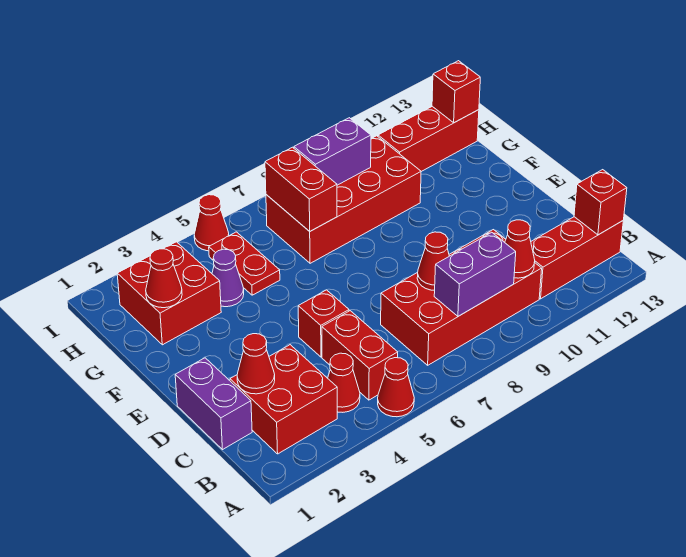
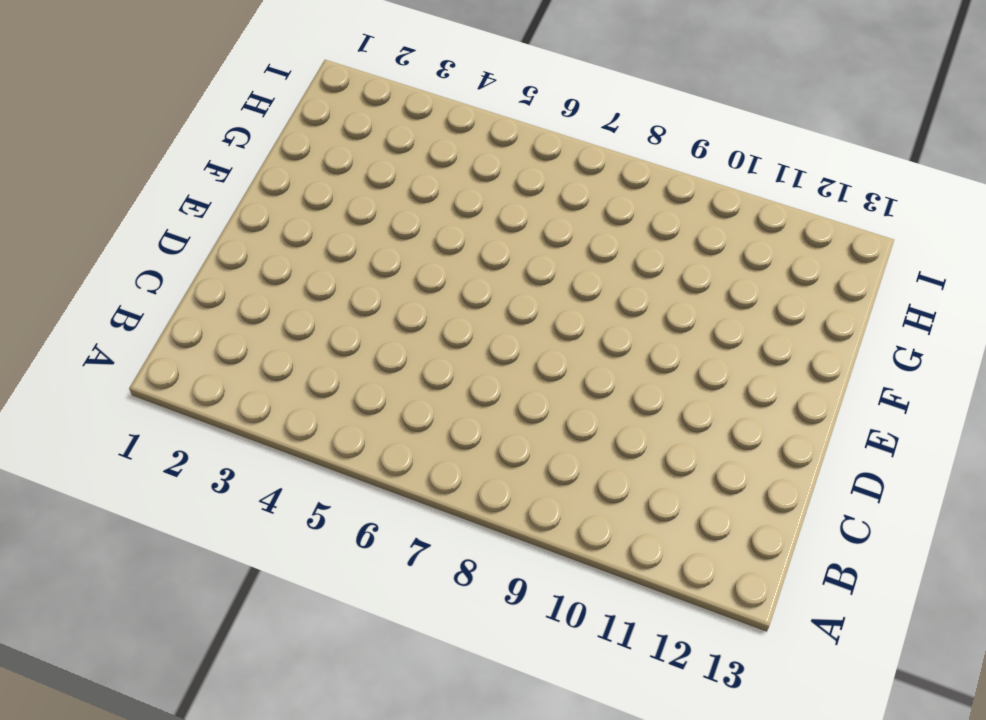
none -> red cone A5 level 1
none -> red brick B2:C3 level 1
none -> red cone B4 level 1

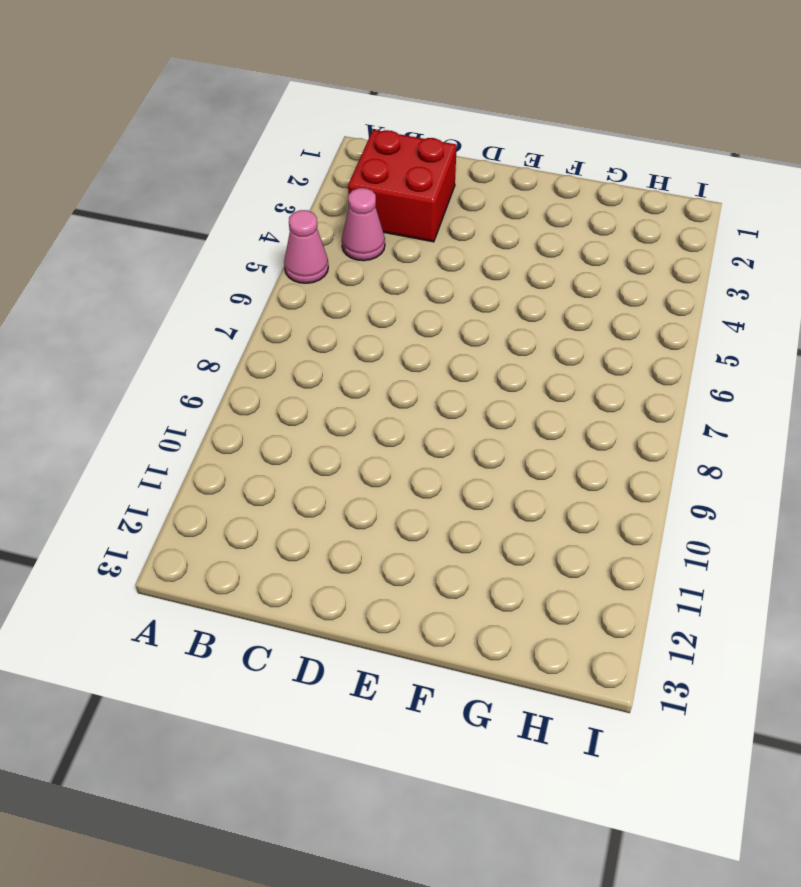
pink cone A5 level 1 -> red cone A5 level 1
pink cone B4 level 1 -> red cone B4 level 1
none -> red brick B5:C5 level 1
none -> red brick B7:C10 level 1
none -> red brick B11:B13 level 1

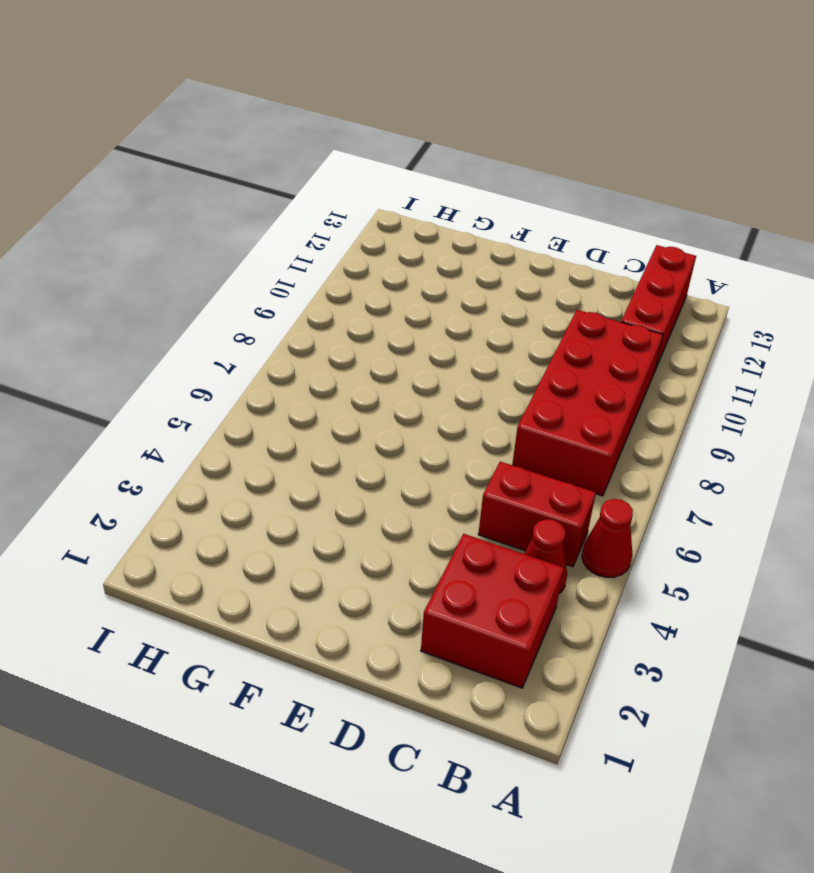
none -> purple brick C1:D1 level 1
none -> red brick D5 level 1
none -> red brick G2:H3 level 1

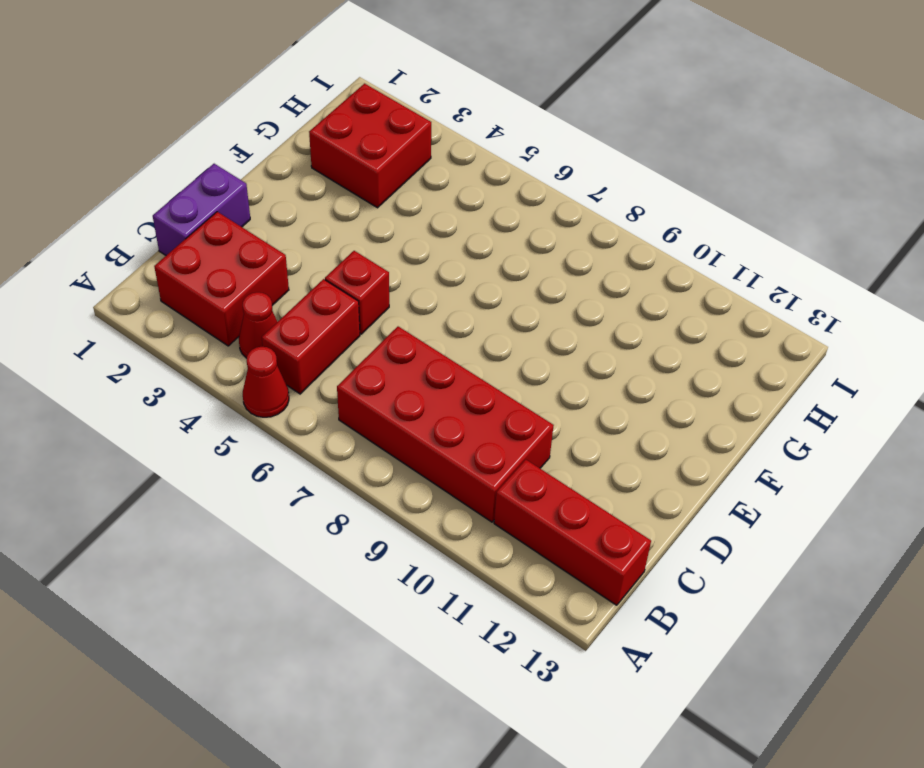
none -> purple cone G4 level 1
none -> red plate G5:H5 level 1
none -> red brick G7:H10 level 1

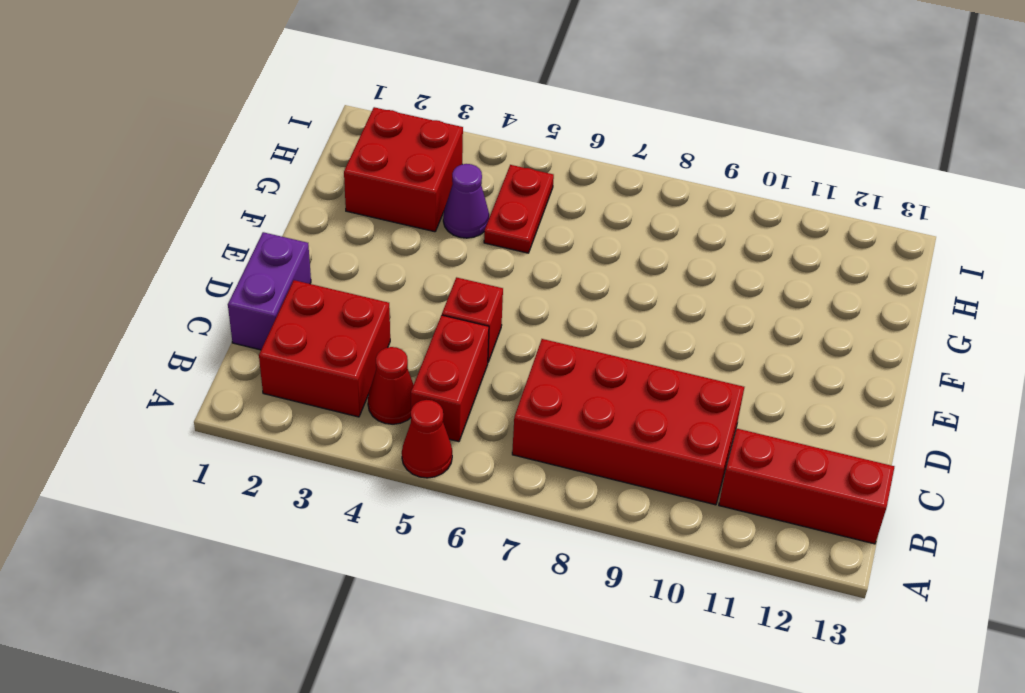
none -> red brick G7:H10 level 1
none -> red brick H11:H13 level 1
none -> red cone I5 level 1

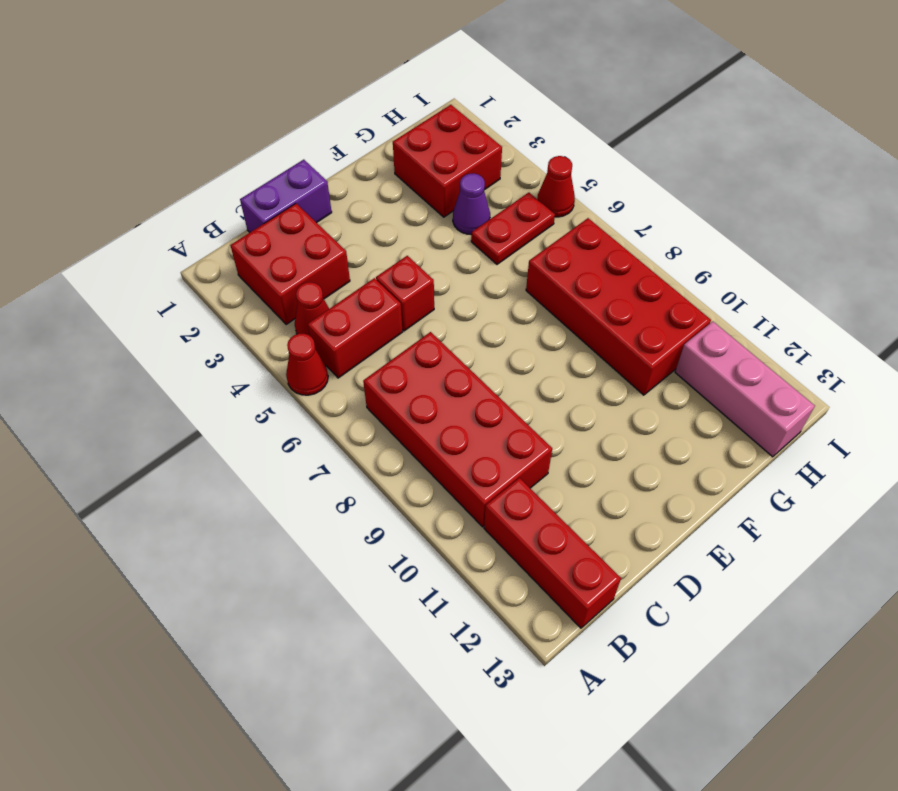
pink brick H11:H13 level 1 -> red brick H11:H13 level 1
none -> purple brick B8:B9 level 2
none -> red cone B10 level 2
none -> red brick B13 level 2

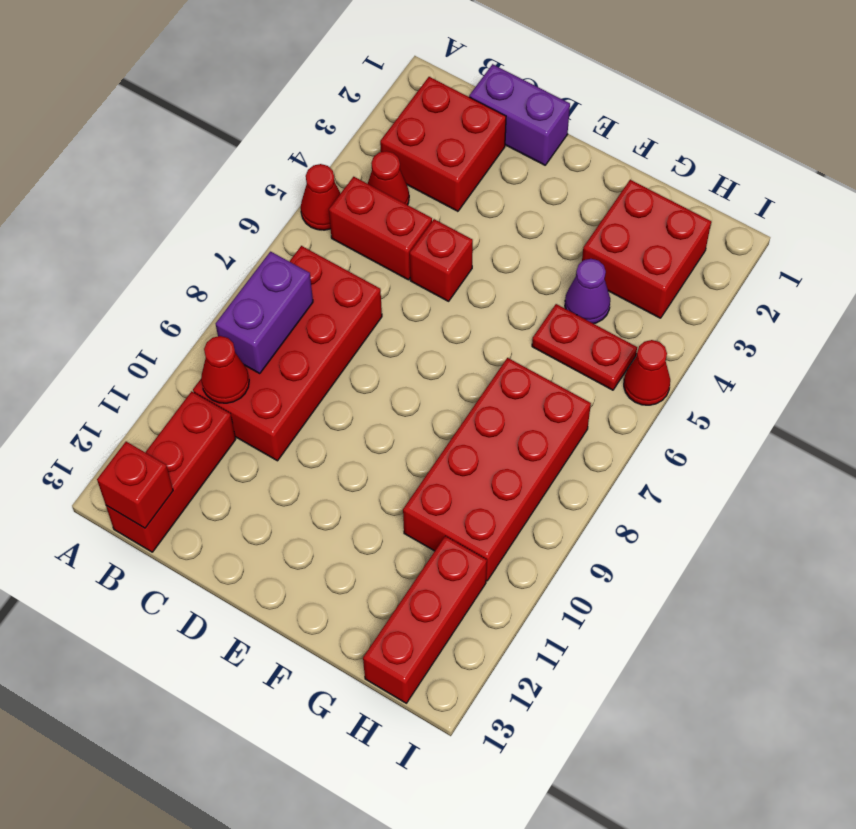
none -> red cone C2 level 2
none -> red cone C8 level 2
none -> red cone G2 level 2

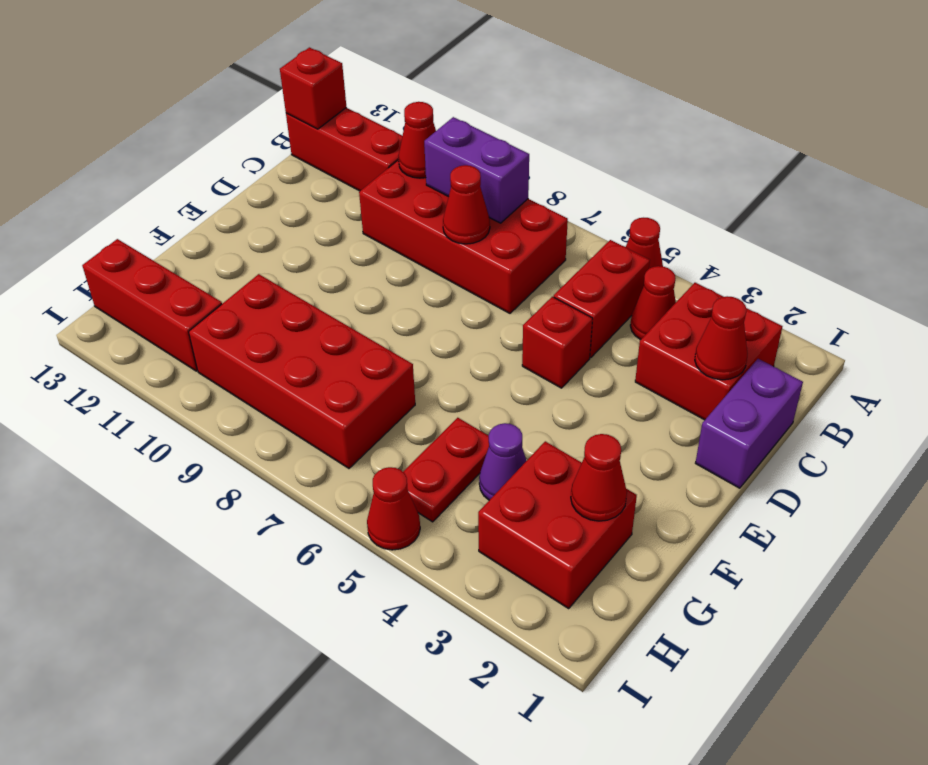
none -> red brick G7:H7 level 2
none -> purple brick H8:H9 level 2
none -> red brick H13 level 2

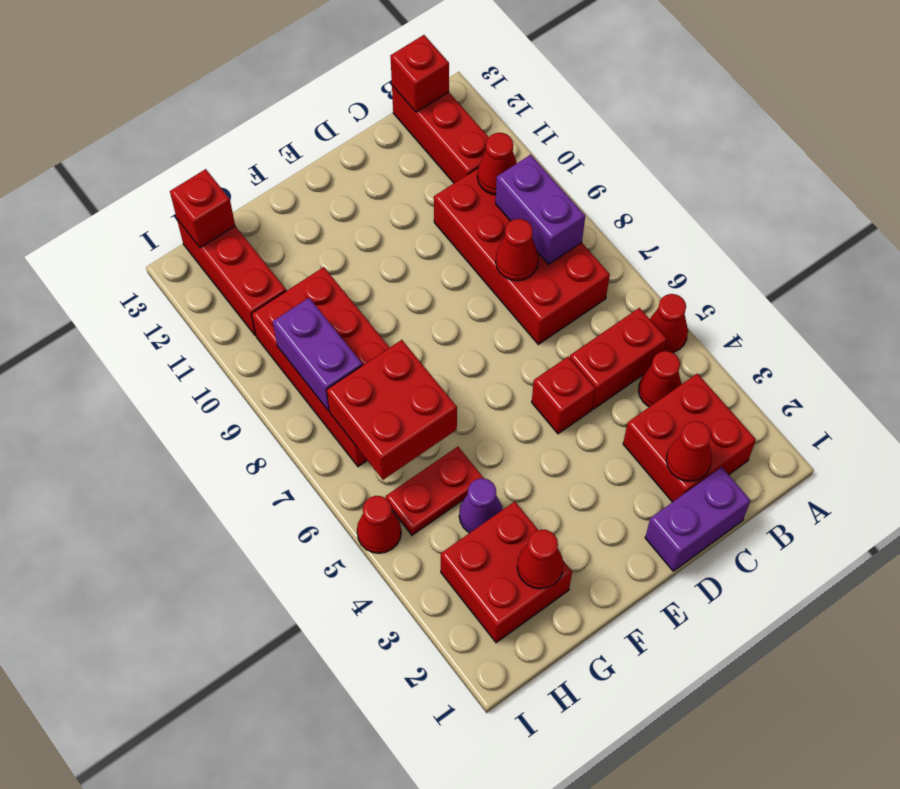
red brick G6:H7 level 2 -> red brick G7:H7 level 2

